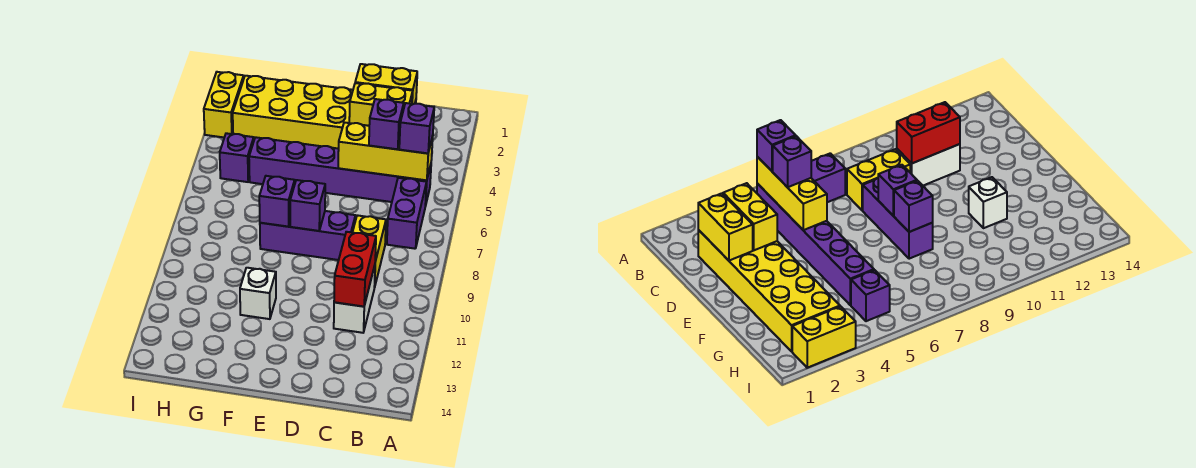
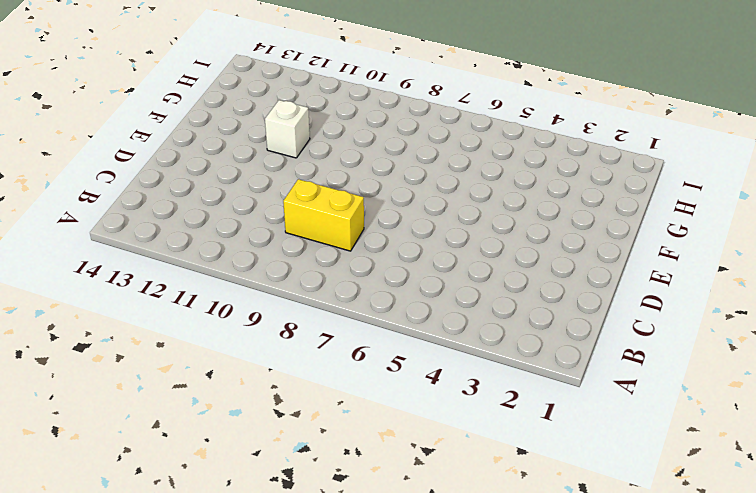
none -> purple brick B5:G5 level 1
none -> purple brick B6:B7 level 1
none -> yellow brick C2:H3 level 1

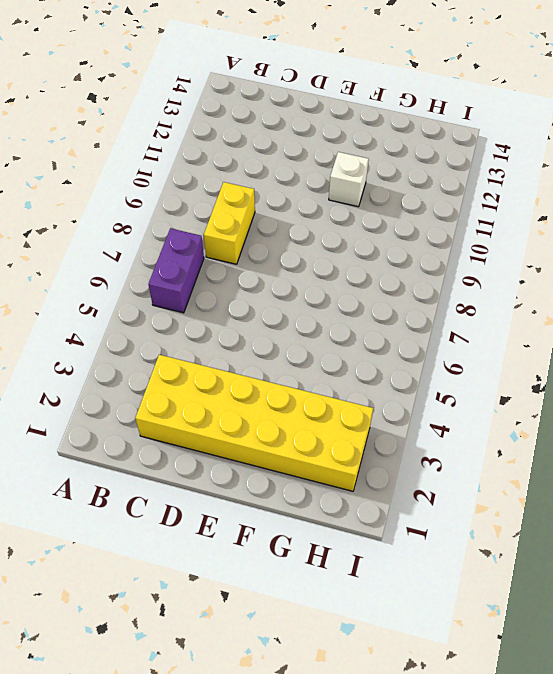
none -> purple brick B5:G5 level 1
none -> white brick C10:C11 level 1
none -> purple brick D8:F8 level 1

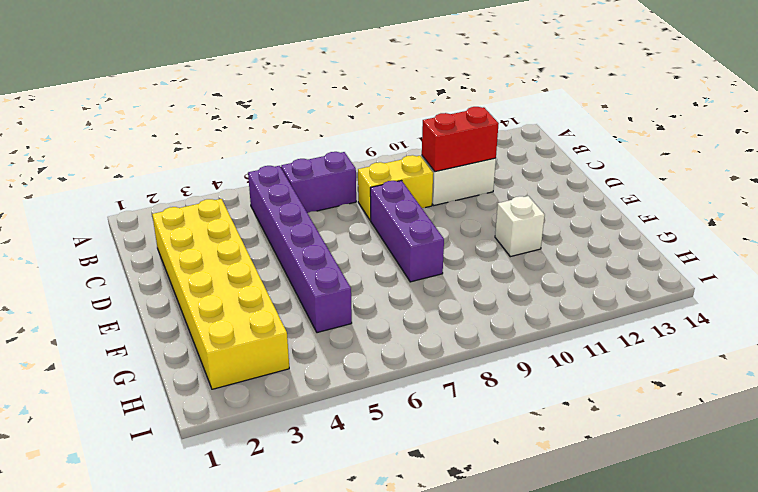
none -> purple brick H5 level 1
none -> yellow brick I2:I3 level 1
none -> yellow brick B5:D5 level 2

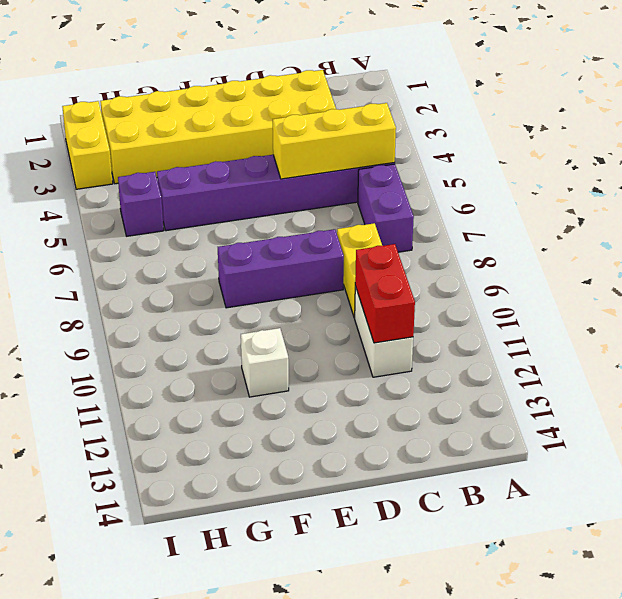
none -> yellow brick C2:D2 level 2
none -> yellow brick C3:D3 level 2
none -> purple brick E8 level 2

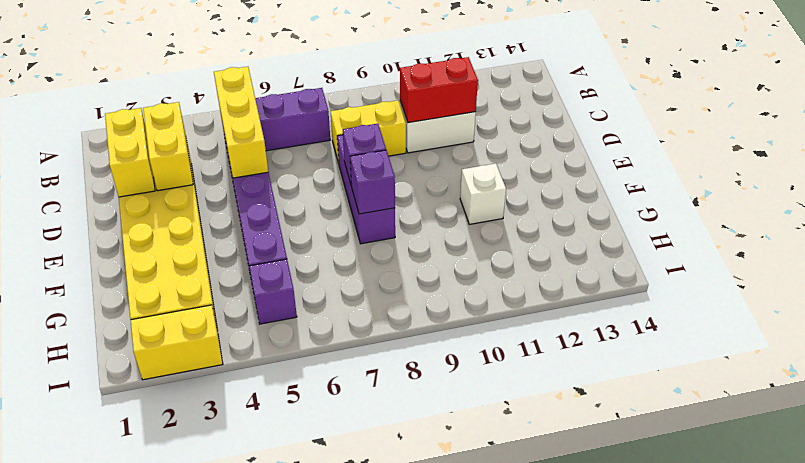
none -> purple brick B5 level 3
none -> purple brick C5 level 3

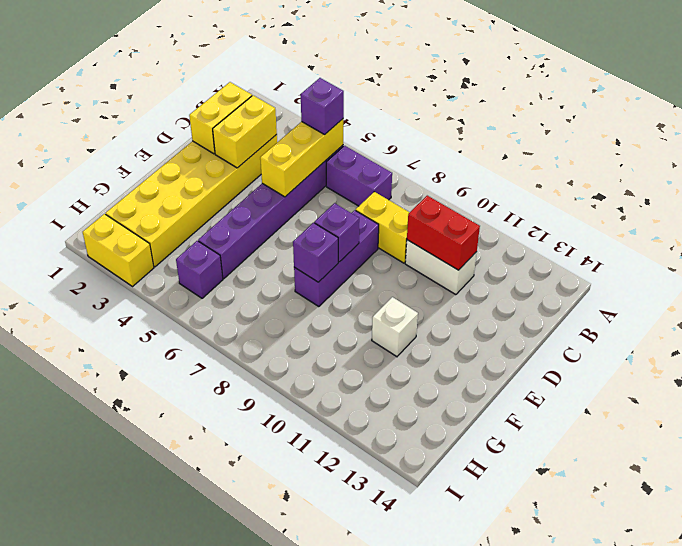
none -> purple brick C5 level 3

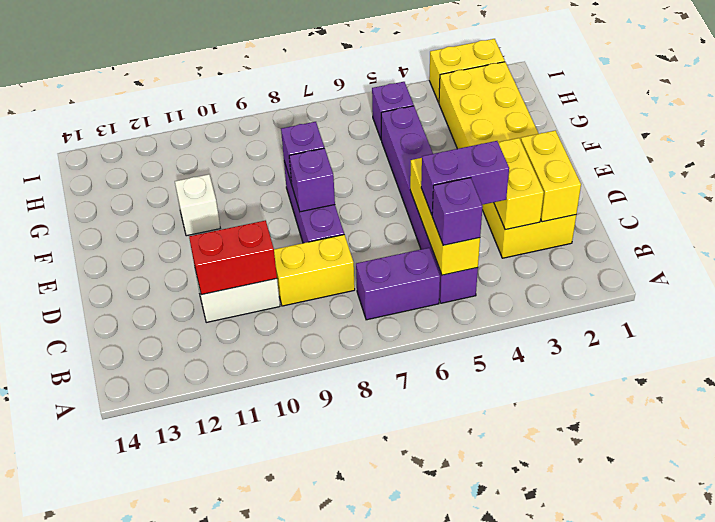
purple brick C4:C5 level 3 -> purple brick C5 level 3

